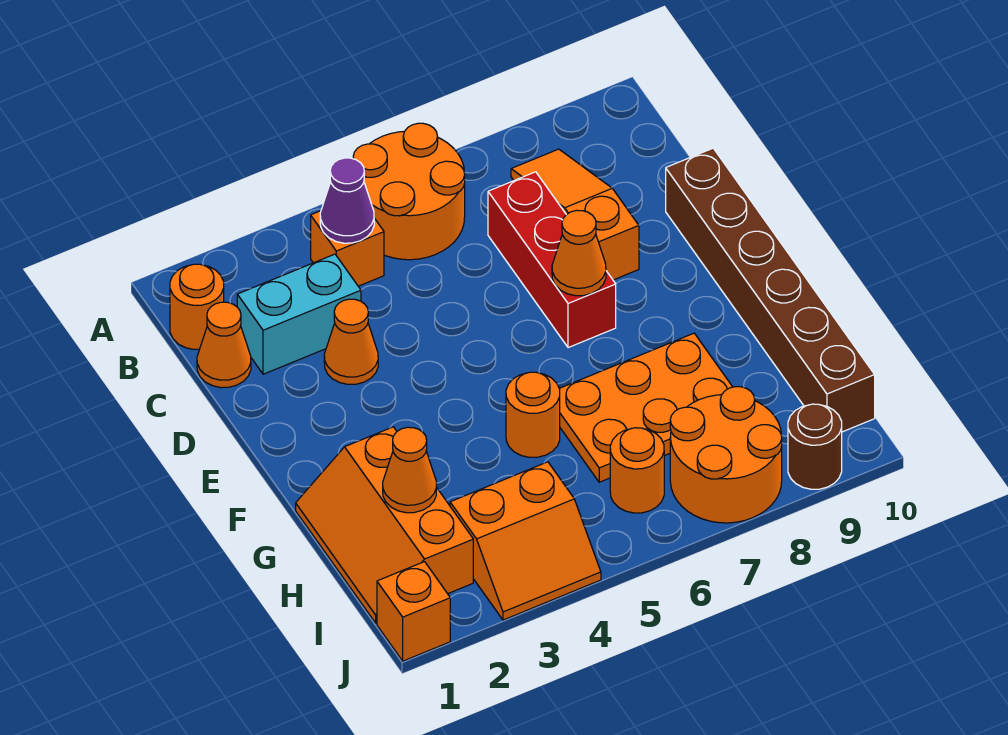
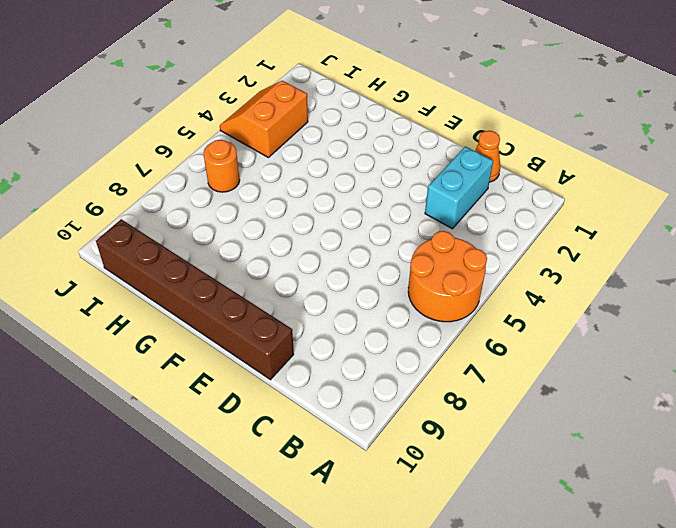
none -> orange round brick B1 level 1
none -> orange brick B4 level 1
none -> orange slope B8:D8 level 1 top D

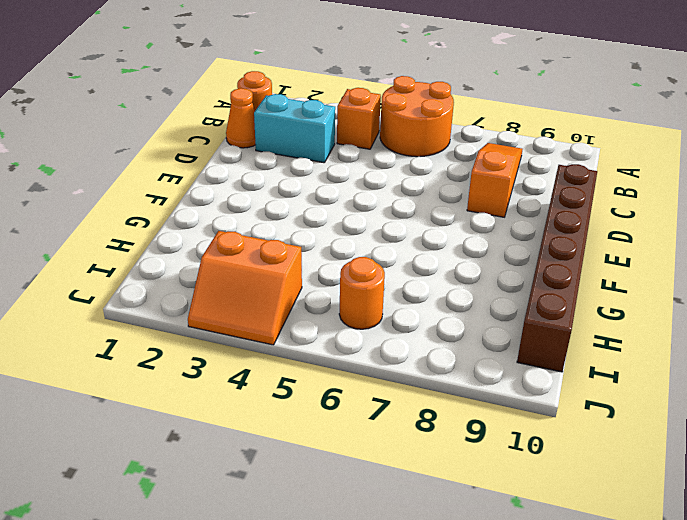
none -> red brick C7:E7 level 1
none -> orange cone D3 level 1
none -> orange slope G1:I2 level 1 top 2

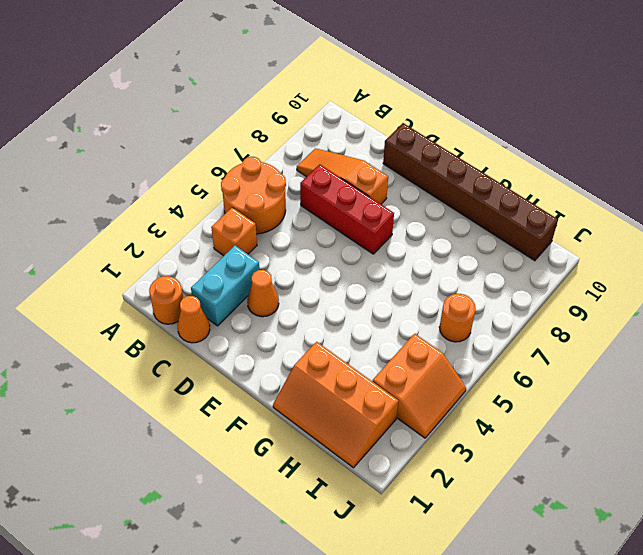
none -> orange round brick G5 level 1
none -> orange plate G6:H8 level 1
none -> orange round brick I7:J8 level 1

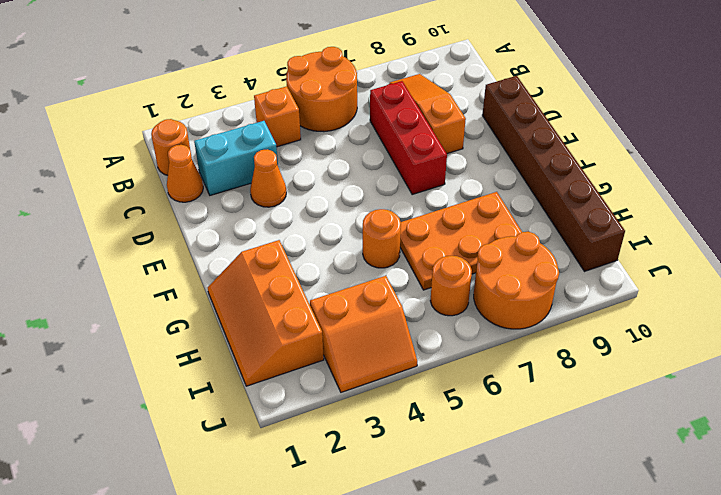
none -> orange brick J1 level 1
none -> brown round brick J9 level 1
none -> purple cone B4 level 2

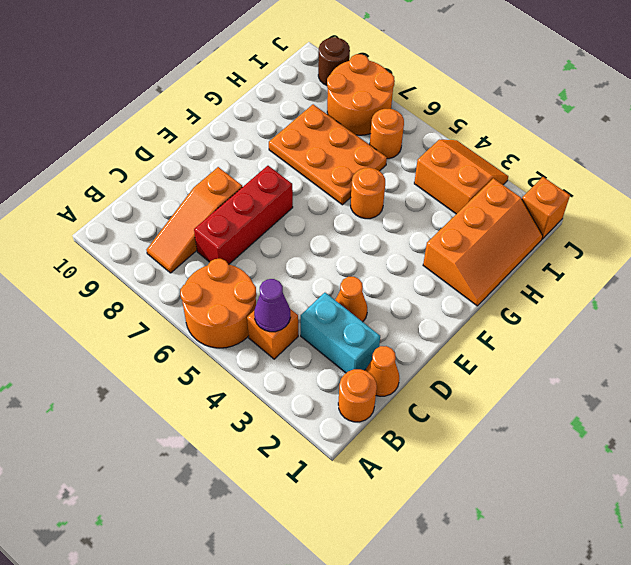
none -> brown brick D10:I10 level 1
none -> orange cone E7 level 2
none -> orange cone H2 level 2

